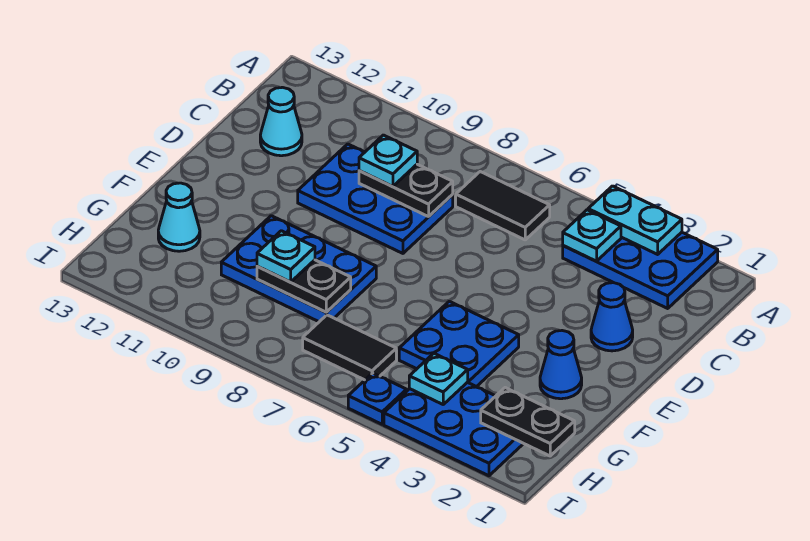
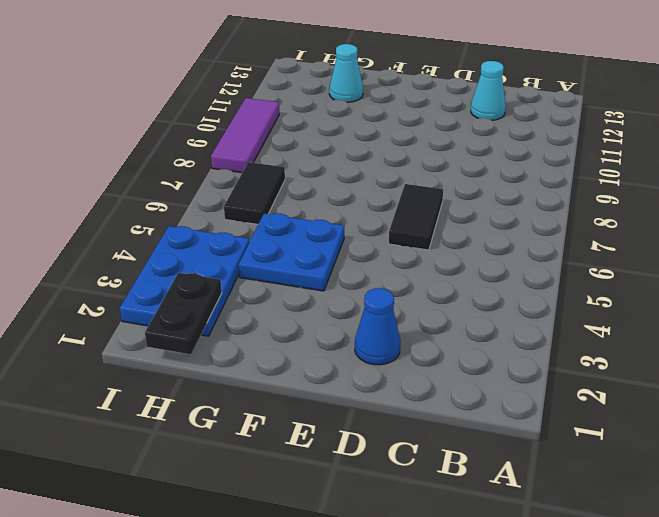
black tile D6:D7 level 1 -> black tile B6:B7 level 1
purple tile I8:I10 level 1 -> none
none -> blue plate A2:B4 level 1
none -> blue plate C8:D10 level 1
none -> blue cone F2 level 1

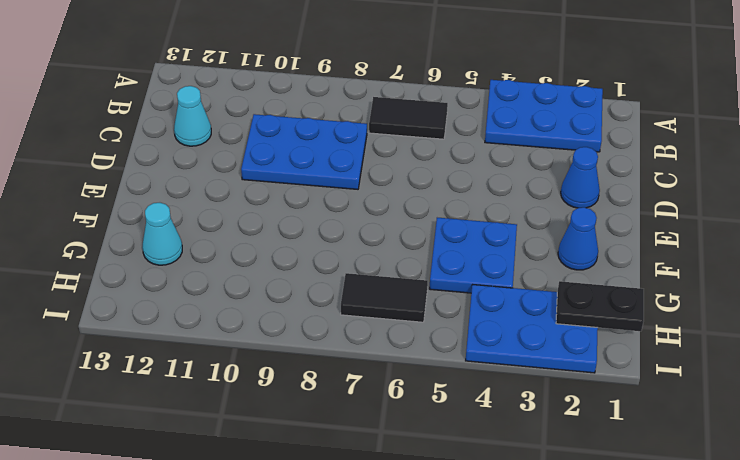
none -> blue plate F8:G10 level 1
none -> blue plate I5 level 1
none -> cyan plate A3:A4 level 2

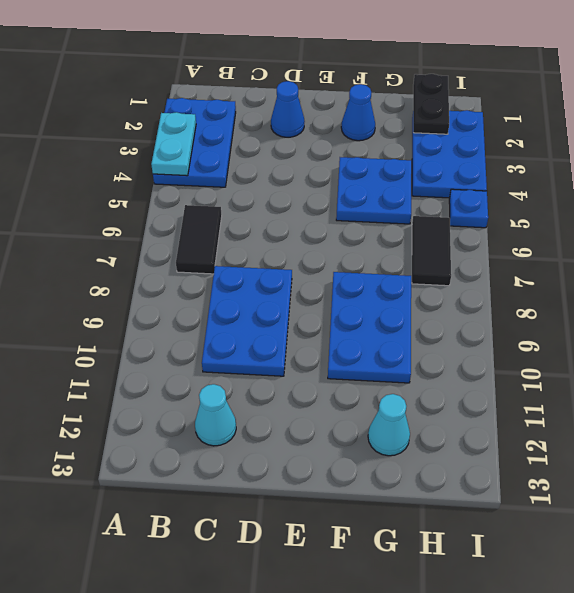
none -> cyan plate B4 level 2
none -> black plate C8:C9 level 2
none -> black plate G8:G9 level 2

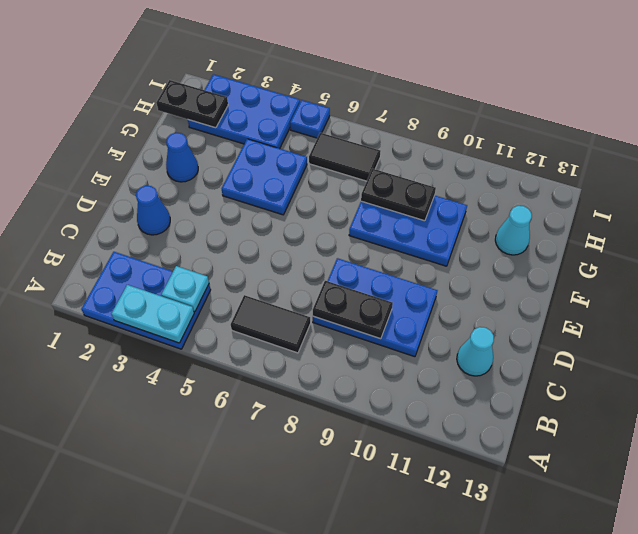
none -> cyan plate H4 level 2
none -> cyan plate C9 level 3
none -> cyan plate G9 level 3

